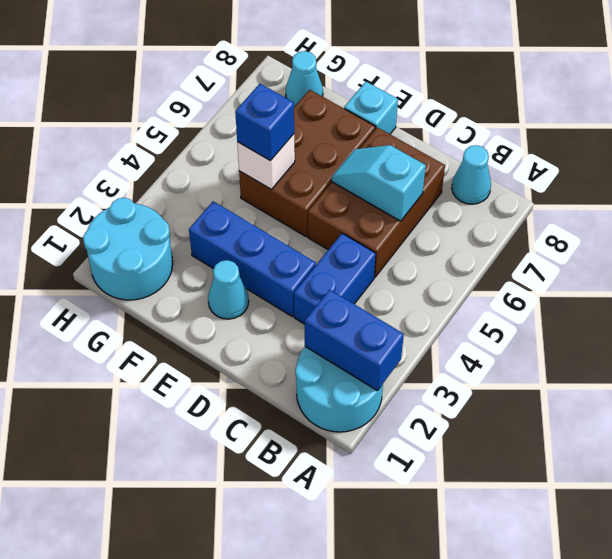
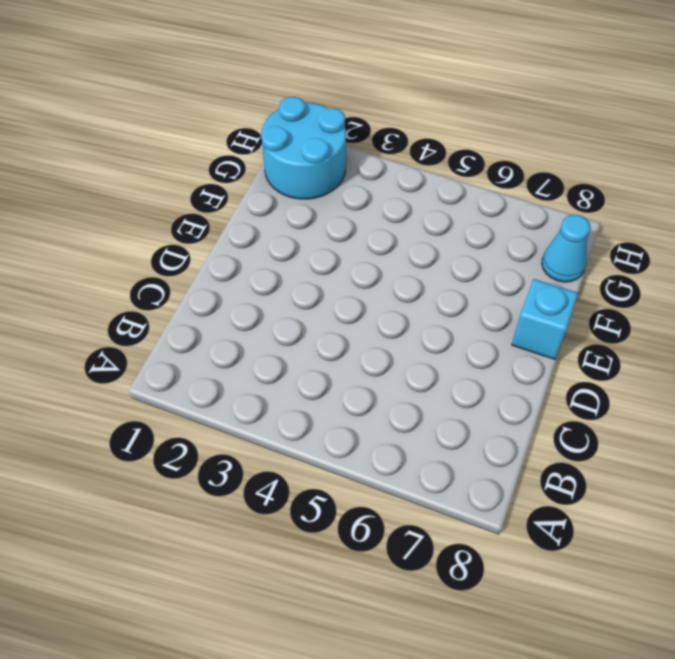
none -> cyan round brick A1:B2 level 1
none -> cyan cone B8 level 1
none -> blue brick C3:C4 level 1

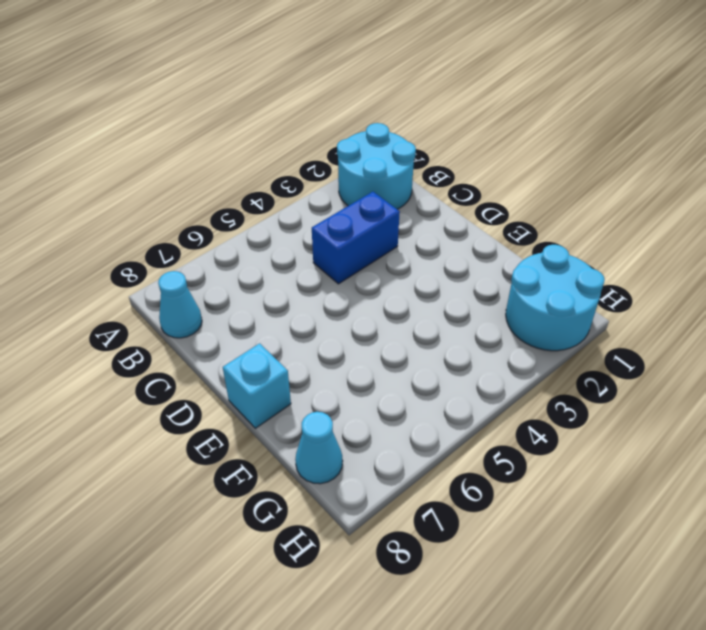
none -> brown brick C5:D7 level 1
none -> blue brick D3:F3 level 1
none -> cyan cone E2 level 1

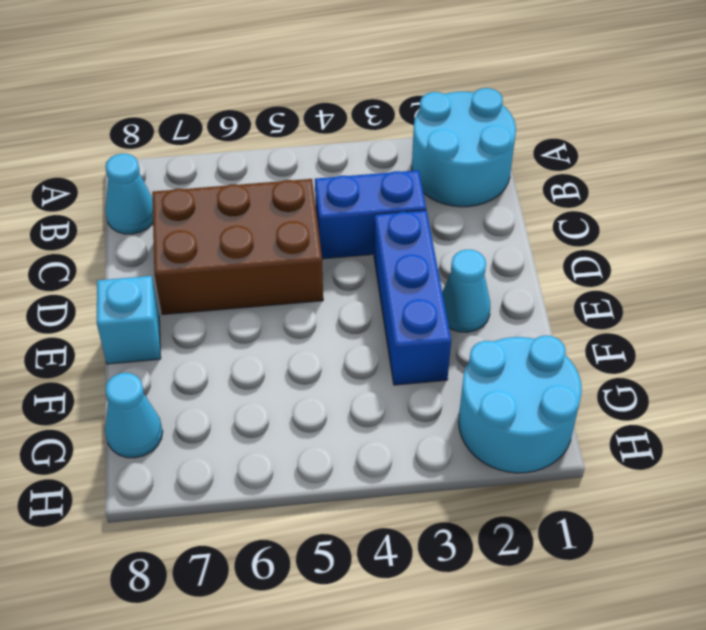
none -> brown brick E5:F7 level 1
none -> blue brick A2:B2 level 2
none -> cyan slope C6:D6 level 2 top C

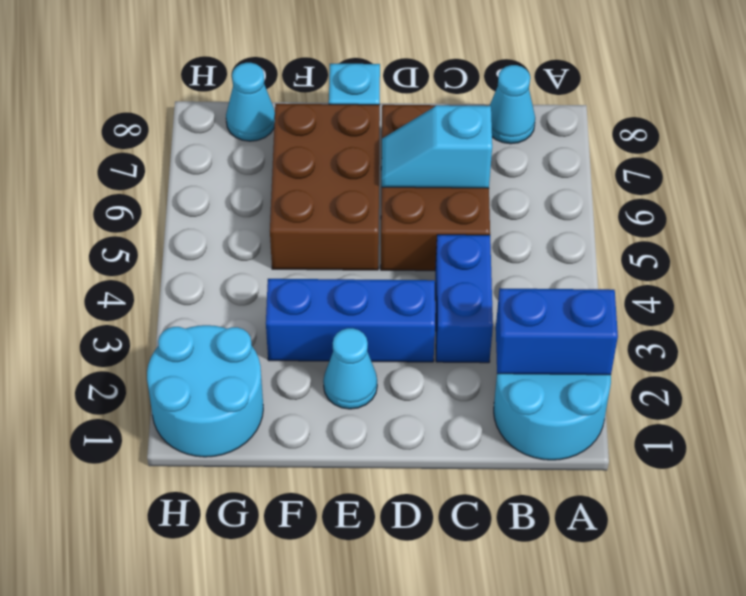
none -> white brick F5 level 2
none -> blue brick F5 level 3

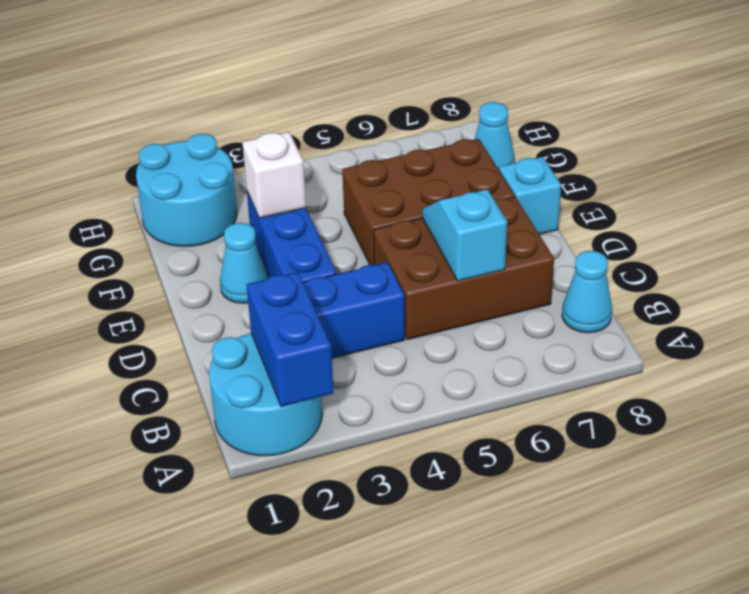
white brick F3 level 2 -> white brick F5 level 2
none -> blue brick F5 level 3

